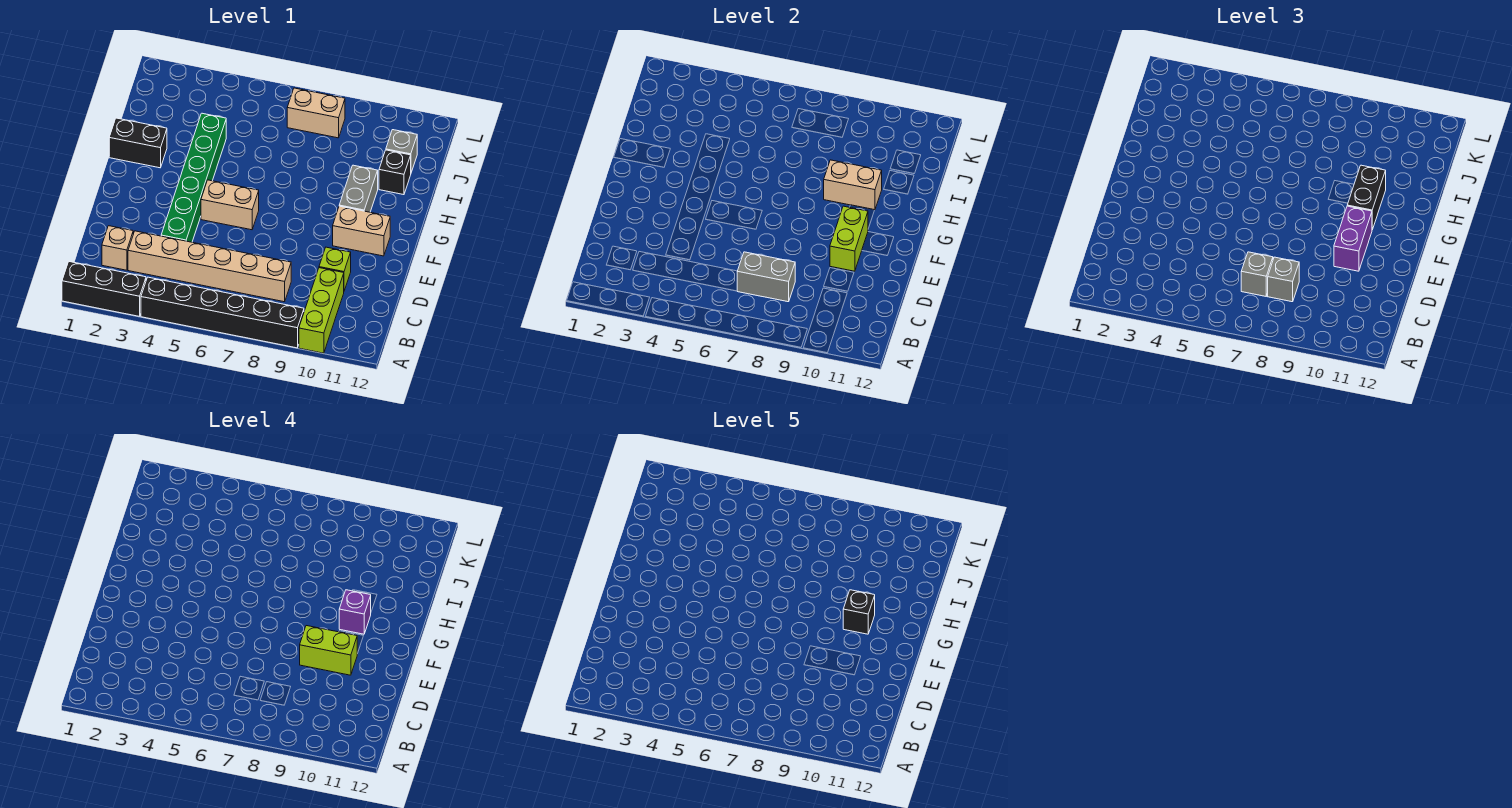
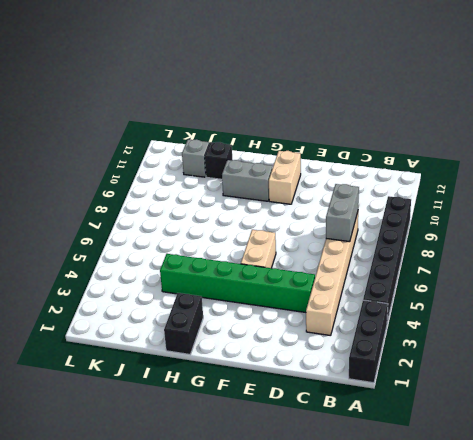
none -> lime brick A10:C10 level 1
none -> tan brick C2 level 1
none -> lime brick D10 level 1

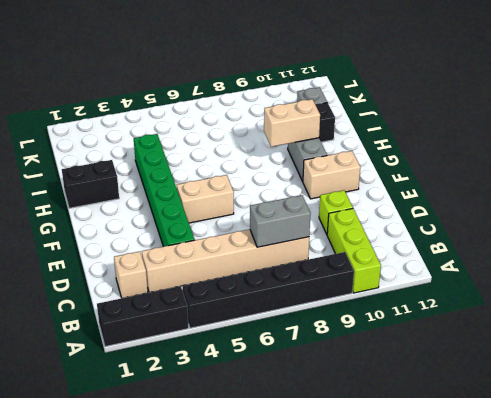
none -> tan brick K7:K8 level 1
none -> lime brick E10:F10 level 2
none -> grey brick C7 level 3

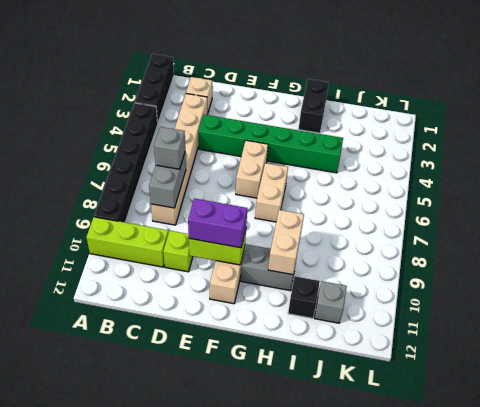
tan brick G6:G7 level 1 -> tan brick K7:K8 level 1
none -> grey brick C8 level 3
none -> black brick G10:H10 level 3
none -> lime brick E9:E10 level 4

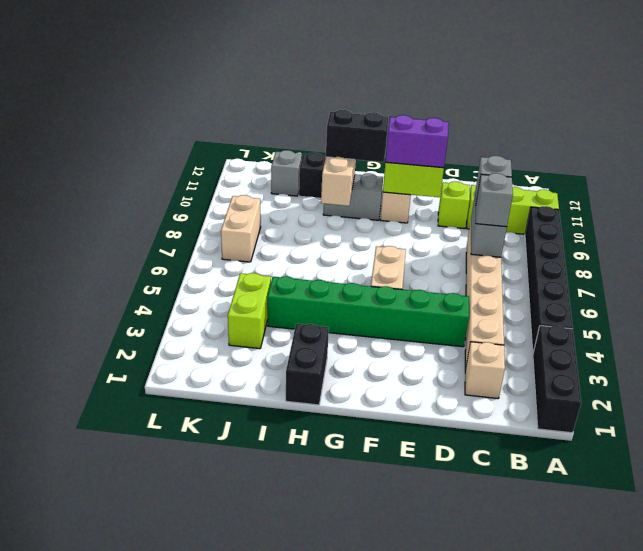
lime brick J3:J4 level 1 -> lime brick E9:E10 level 4
none -> purple brick G10 level 4
none -> black brick G10 level 5

